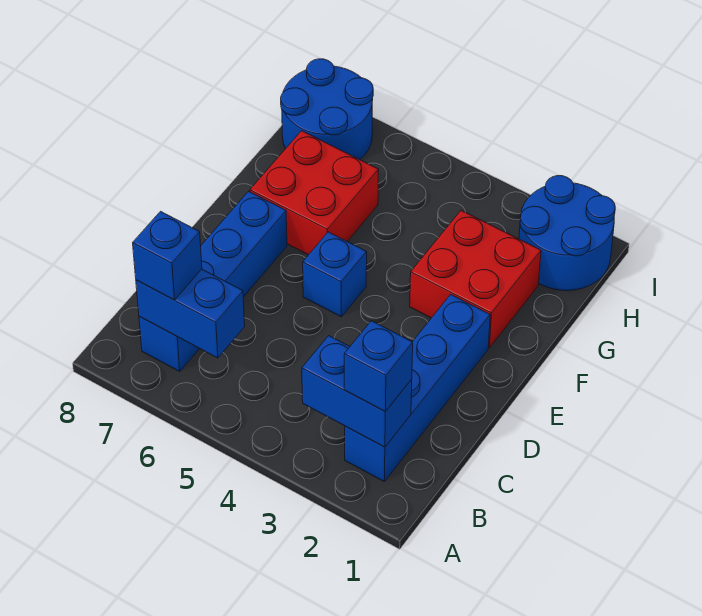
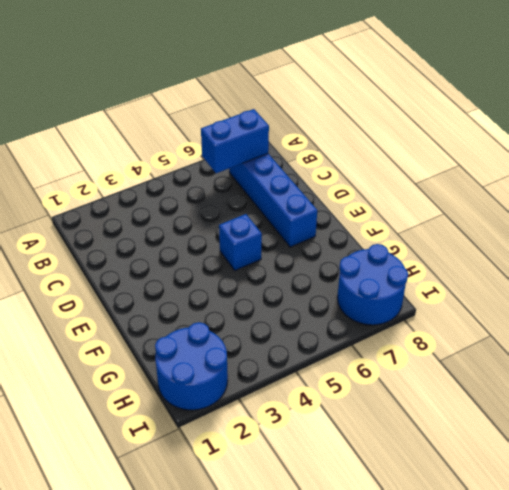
none -> blue brick B2:E2 level 1
none -> red brick F2:G3 level 1

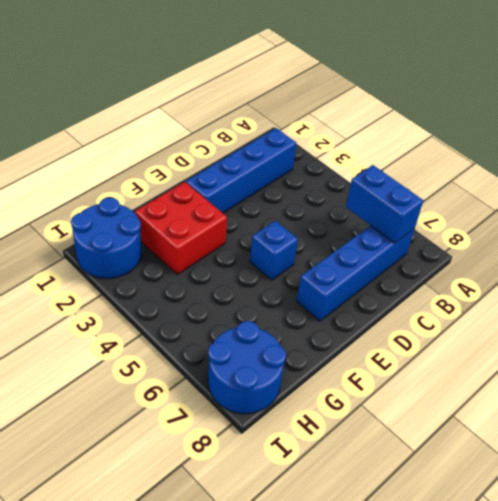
none -> red brick F6:G7 level 1
none -> blue brick B2:B3 level 2

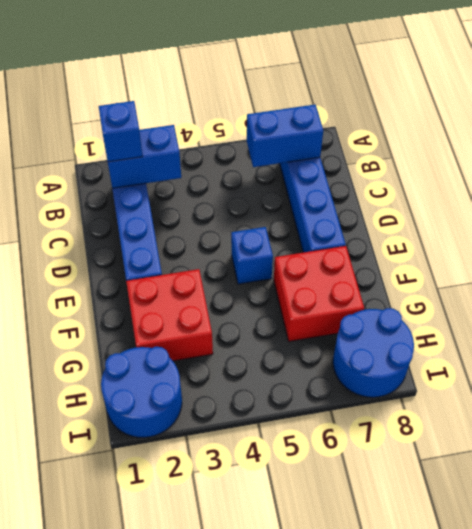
none -> blue brick B7 level 3

